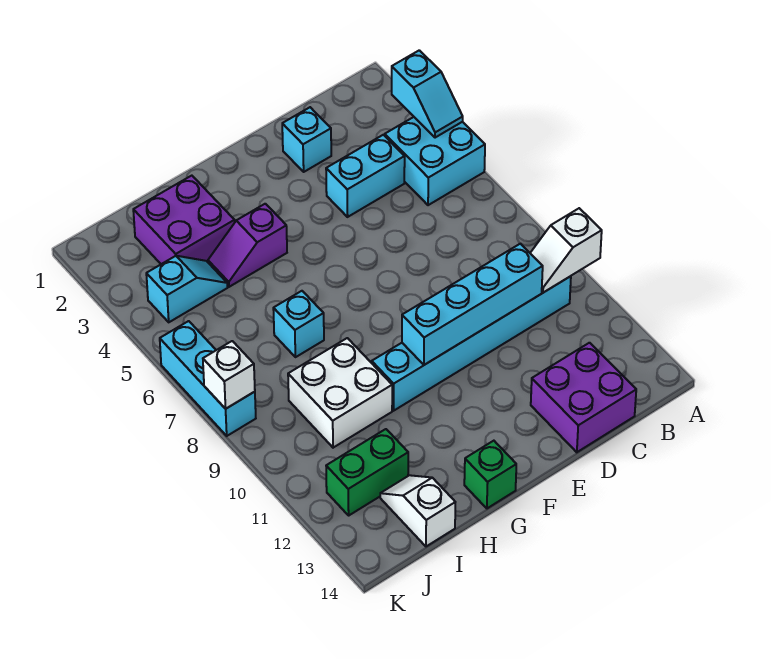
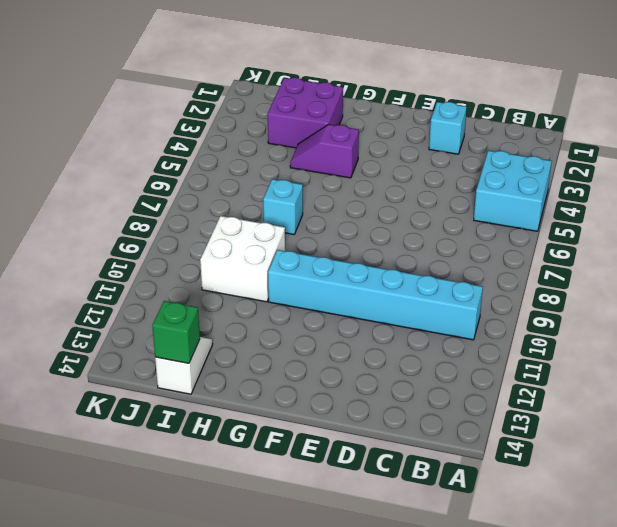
green brick I14 level 2 -> green brick G14 level 1
none -> cyan brick C4:D4 level 1
none -> purple brick C13:D14 level 1
none -> cyan slope I4:J4 level 1 top J

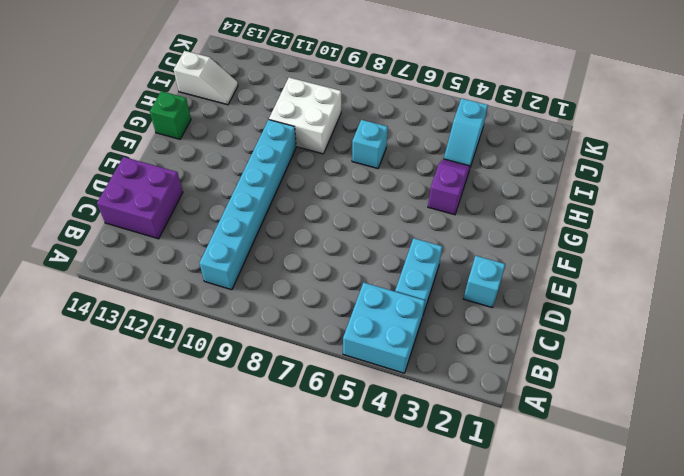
none -> purple brick H2:I3 level 1
none -> green brick I12:J12 level 1
none -> cyan brick K6:K8 level 1

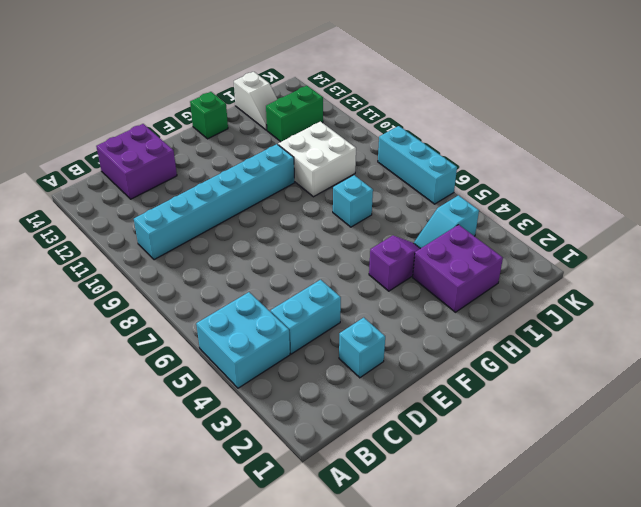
none -> cyan slope A3:A4 level 2 top 3
none -> white slope A10:B10 level 2 top A
none -> cyan brick C10:F10 level 2

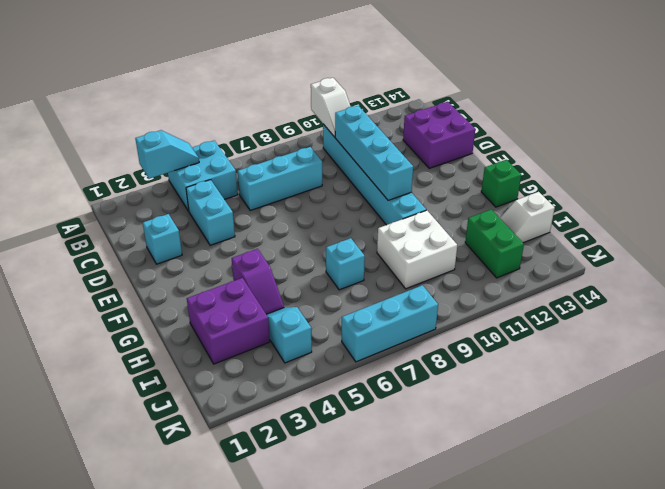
cyan brick C6:C8 level 1 -> none
none -> white brick K8 level 2

